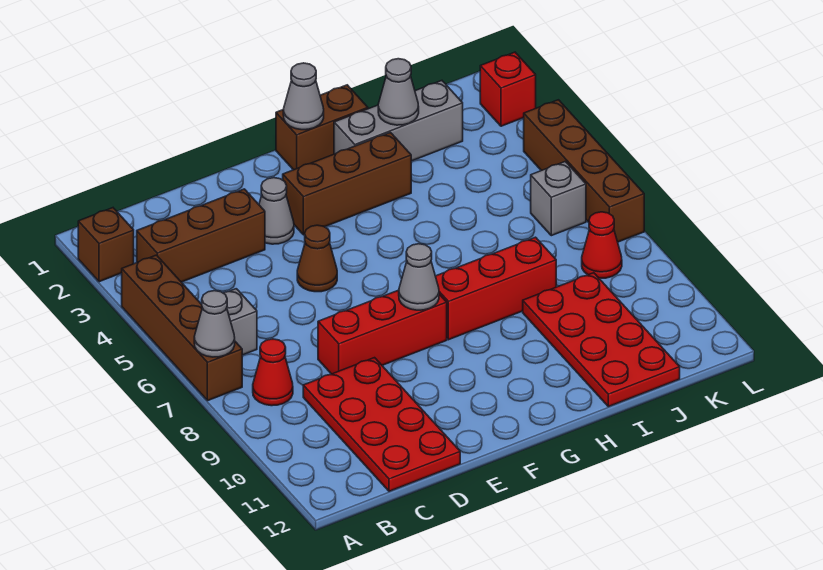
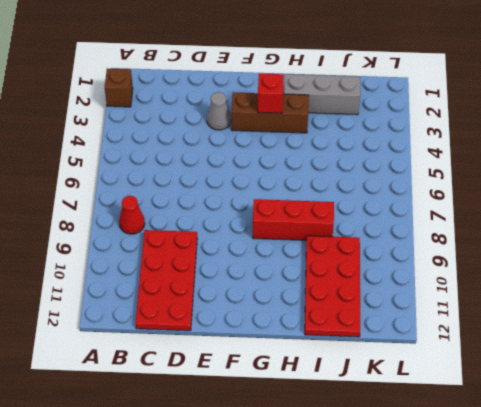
red brick G3 level 2 -> red brick L2 level 1
none -> brown brick A4:A7 level 1
none -> brown brick B3:D3 level 1
none -> grey brick B6 level 1

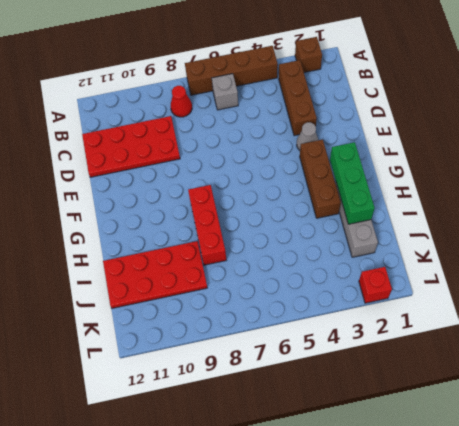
green brick G2:I2 level 2 -> grey cone I2 level 2
none -> red brick D8:F8 level 1
none -> brown cone E5 level 1
none -> brown brick G1:H1 level 1

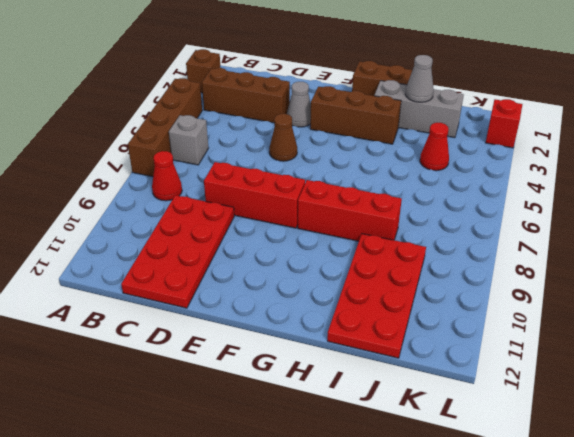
red cone J4 level 1 -> red cone K8 level 1
none -> grey brick K6 level 1
none -> brown brick L4:L7 level 1
none -> grey cone A7 level 2

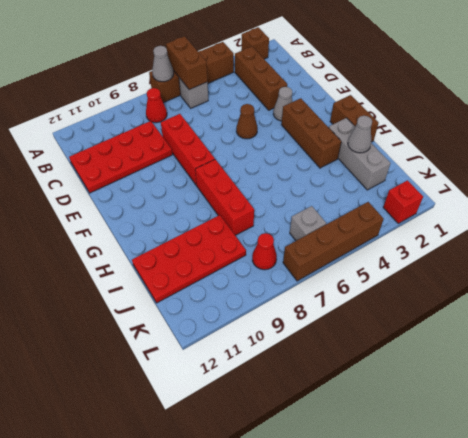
brown brick A6:B6 level 2 -> none
none -> grey cone F8 level 2
none -> grey cone G1 level 2

